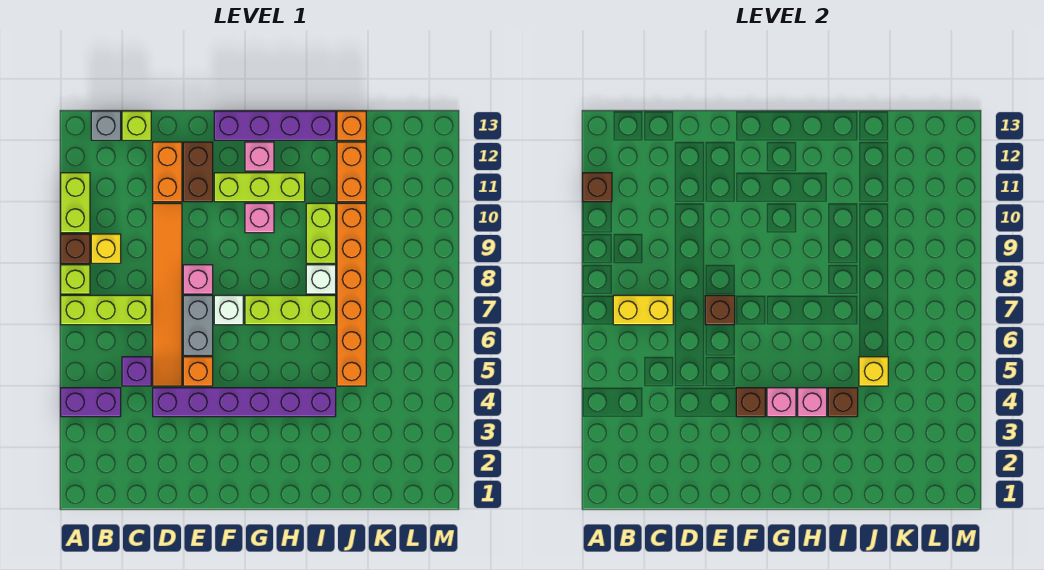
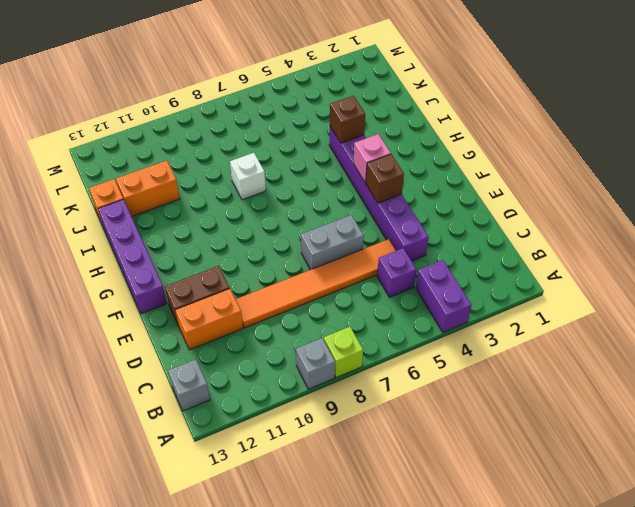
grey brick A9 level 1 -> brown brick A9 level 1
none -> lime brick A7:C7 level 1
none -> lime brick A10:A11 level 1
none -> yellow brick B9 level 1
none -> lime brick C13 level 1

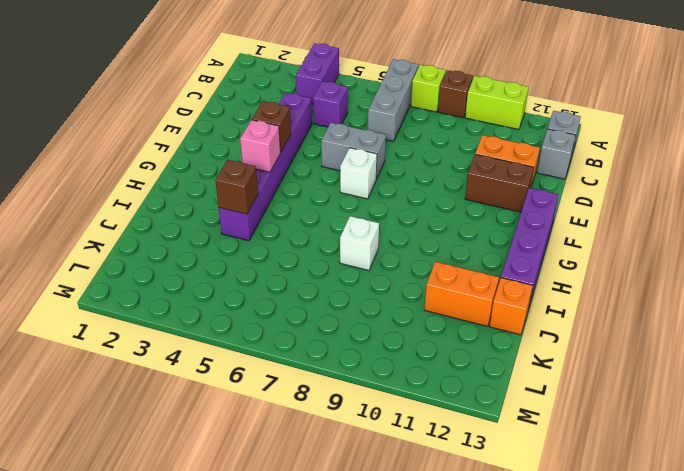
grey brick A7:C7 level 1 -> lime brick A7:C7 level 1
grey brick C13 level 1 -> lime brick C13 level 1
none -> yellow brick B9 level 1
none -> orange tile D5:D10 level 1
none -> orange brick E5 level 1
none -> pink brick E8 level 1

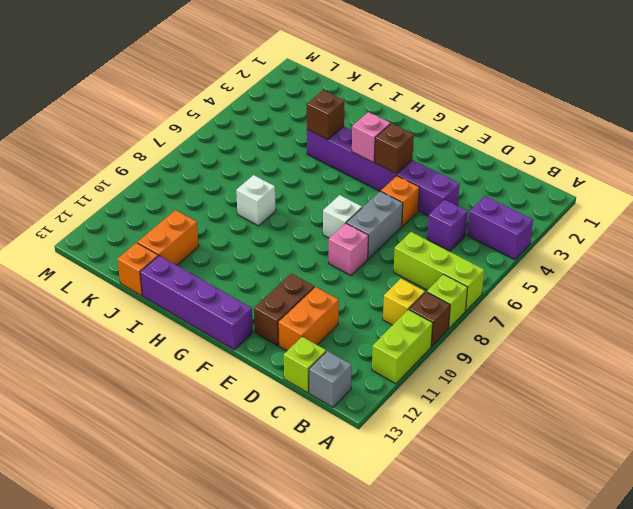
none -> orange tile D5:D10 level 1
none -> lime brick F11:H11 level 1
none -> lime brick G7:I7 level 1
none -> pink brick G10 level 1

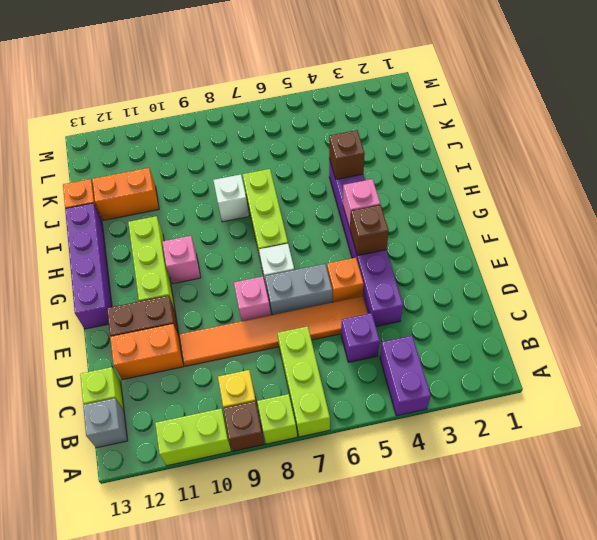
none -> pink brick G12 level 1
none -> lime brick I9:I10 level 1
none -> orange brick J5:J10 level 1
none -> brown brick A11 level 2

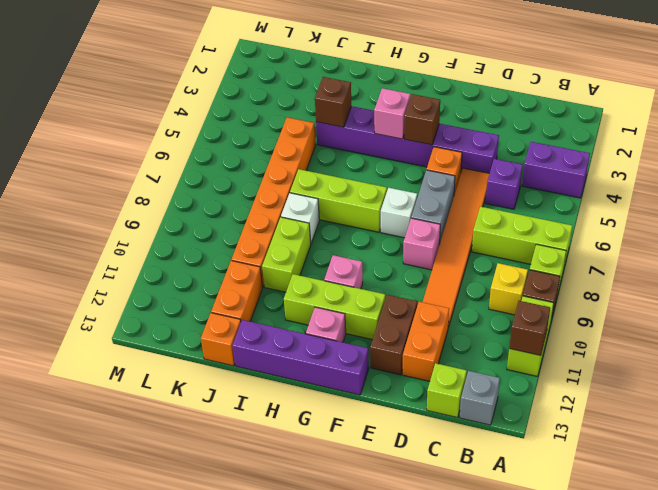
none -> yellow brick B7:C7 level 2
none -> brown brick E7 level 2
none -> pink brick H4 level 2
none -> yellow brick J5 level 2

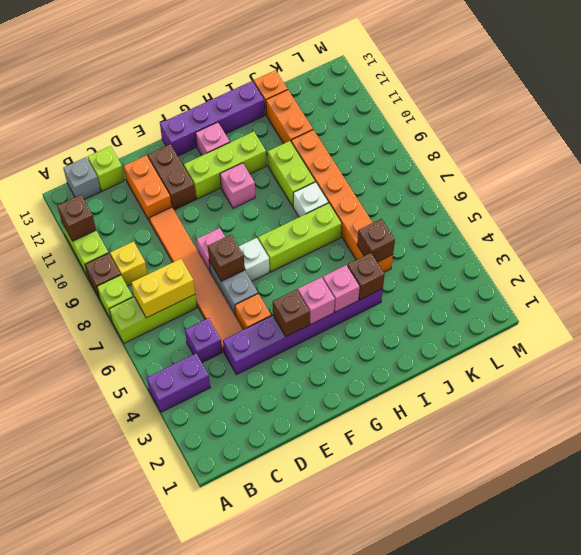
brown brick J5 level 2 -> yellow brick J5 level 2

